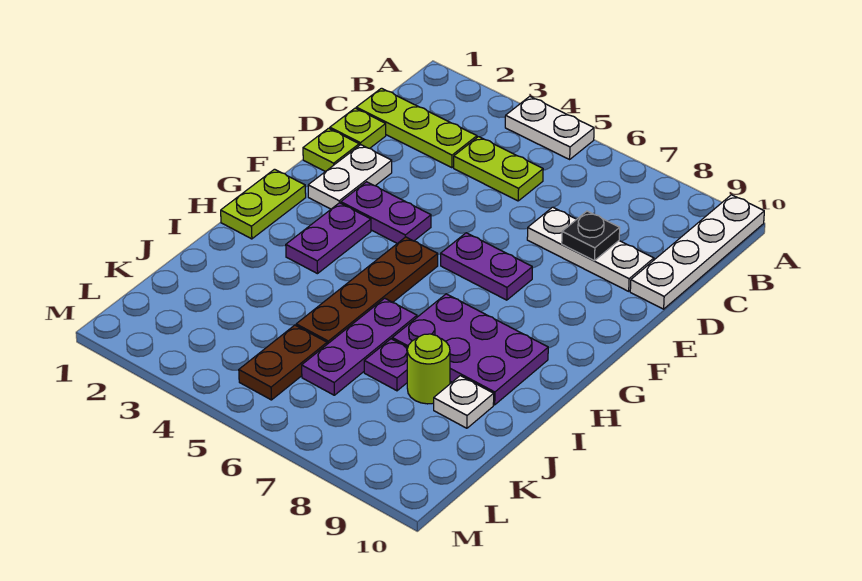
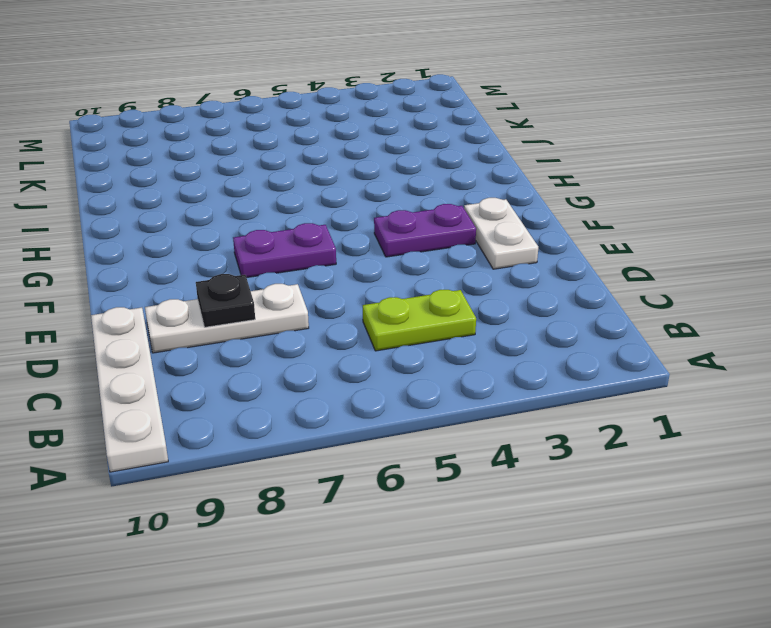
none -> white plate A4:A5 level 1
none -> lime plate C1:C3 level 1
none -> lime plate D1 level 1

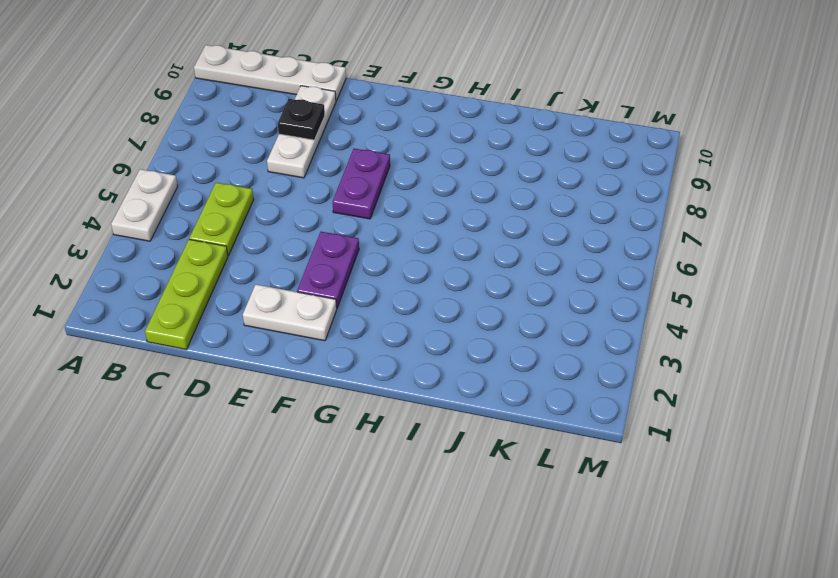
none -> lime plate D1 level 1
none -> lime plate E1 level 1
none -> lime plate G1:H1 level 1

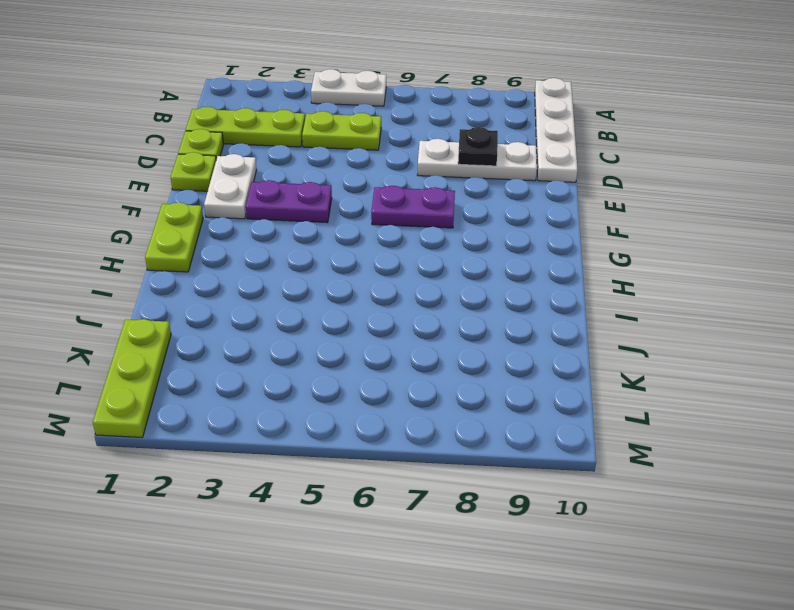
lime plate K1:M1 level 1 -> none
none -> purple plate G3:H3 level 1
none -> brown plate G5:J5 level 1
none -> purple plate H7:I9 level 1

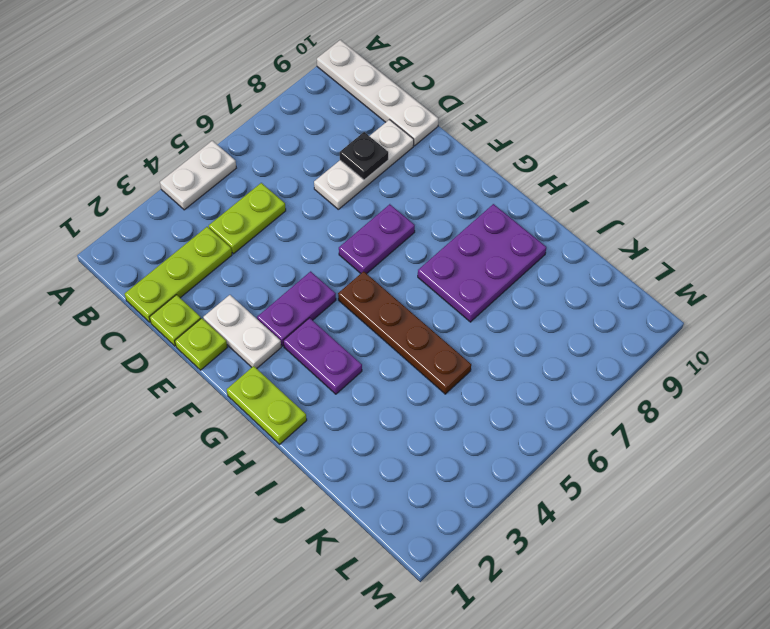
none -> purple plate I6:K6 level 1
none -> purple plate J7 level 1
none -> lime round brick J8 level 1

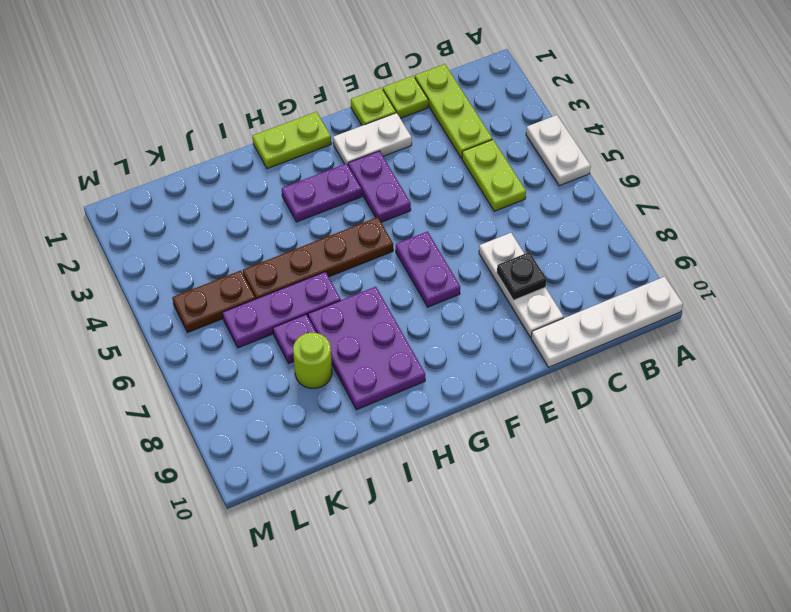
none -> white plate J9 level 1

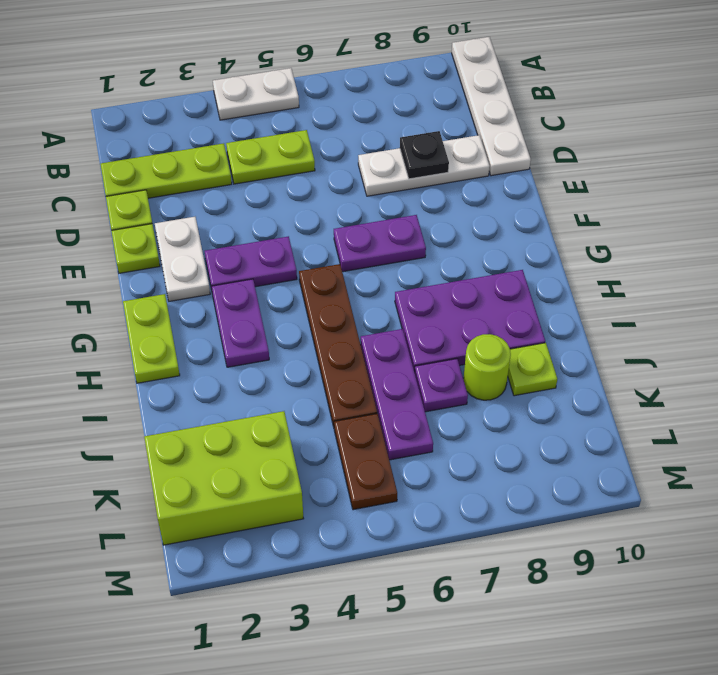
lime plate J9 level 1 -> white plate J9 level 1
lime brick K1:L3 level 1 -> none

